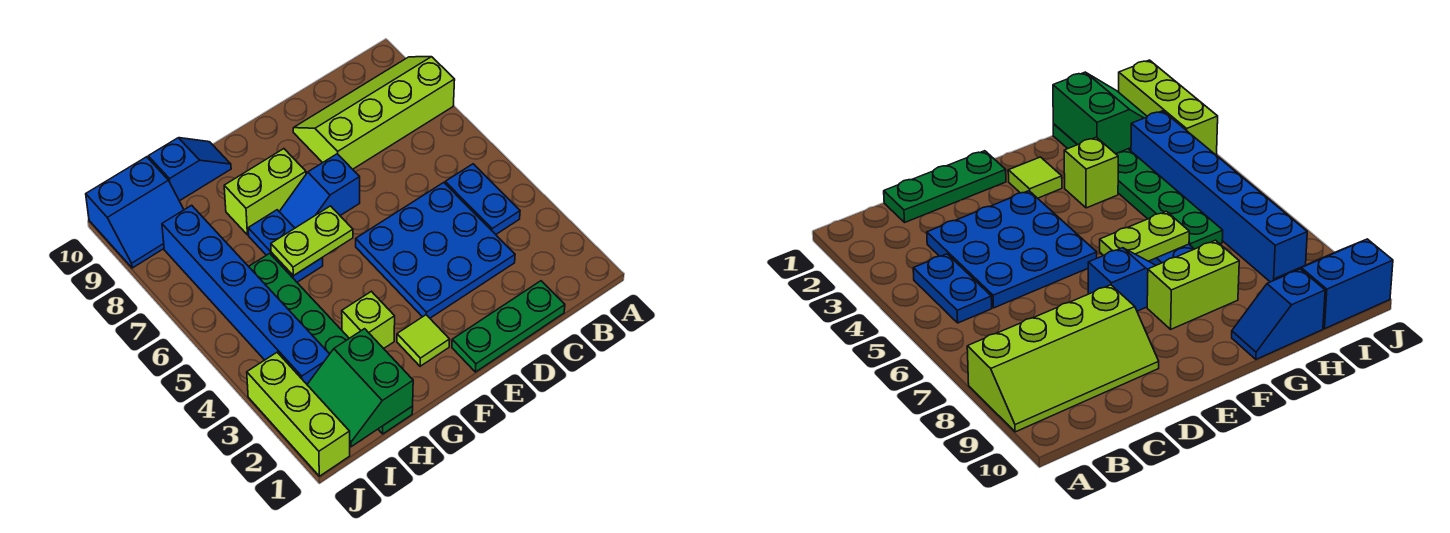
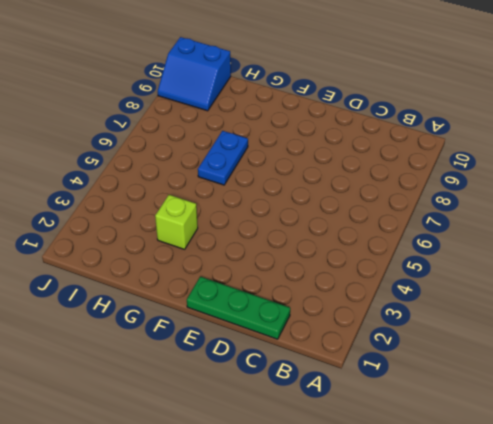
none -> lime slope A8:D9 level 1 top 8
none -> blue plate B4:B5 level 1
none -> blue plate C3:E5 level 1

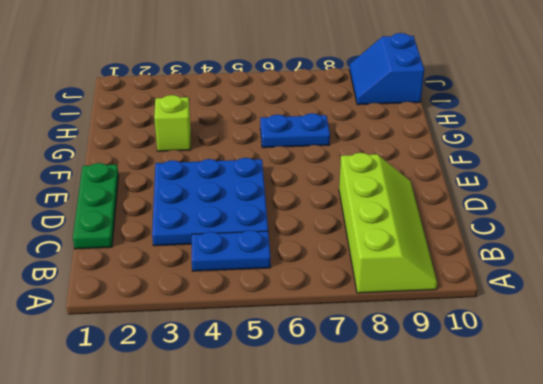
none -> blue slope E7:F7 level 1 top E
none -> lime tile F2 level 1
none -> lime brick F8:G8 level 1

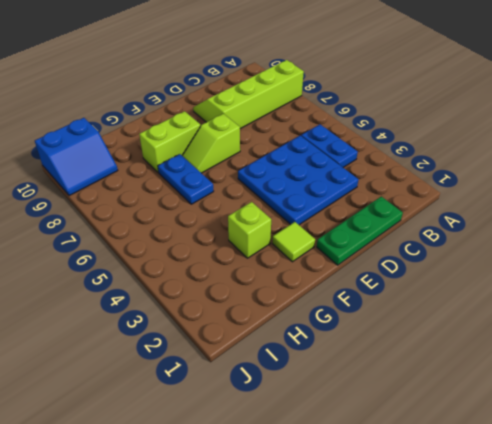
lime slope E7:F7 level 1 top E -> blue slope E7:F7 level 1 top E
none -> blue slope G10:H10 level 1 top H
none -> green plate H1:H6 level 1
none -> blue brick I3:I8 level 1

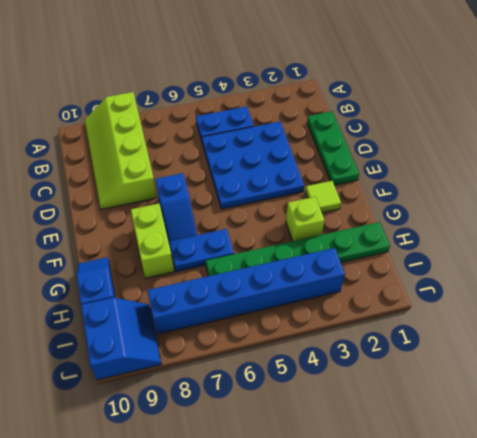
none -> lime brick J1:J3 level 1
none -> lime plate F6:G6 level 2
none -> green slope H1:I2 level 2 top H

